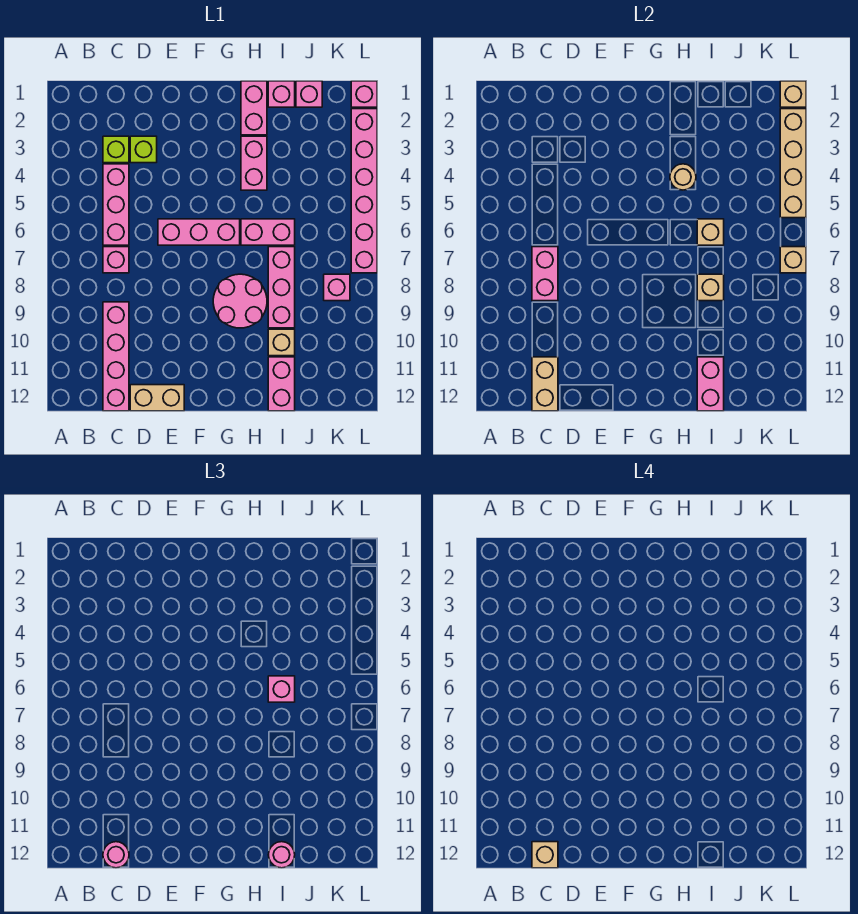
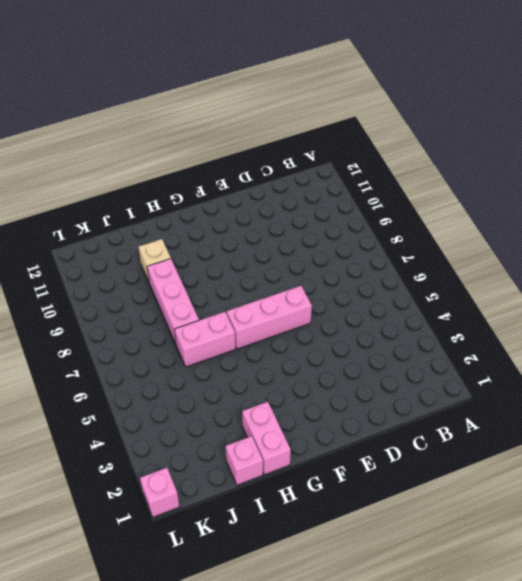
none -> lime brick C3 level 1
none -> pink brick C4:C6 level 1
none -> pink brick C7 level 1
none -> pink brick C9:C12 level 1

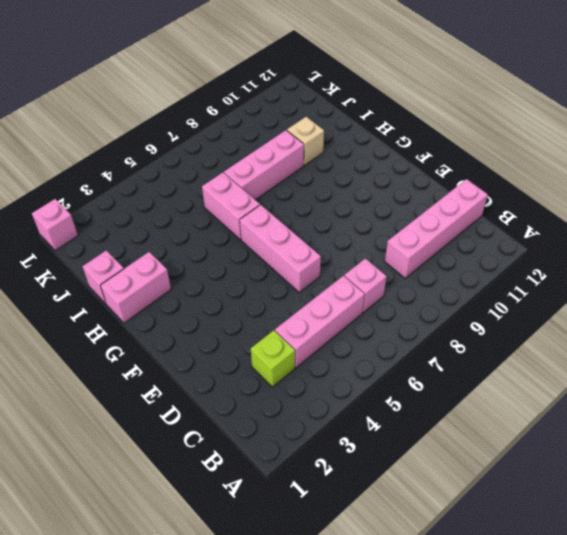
none -> lime brick D3 level 1
none -> tan brick D12:E12 level 1
none -> pink round brick G8:H9 level 1
none -> pink brick H3:H4 level 1

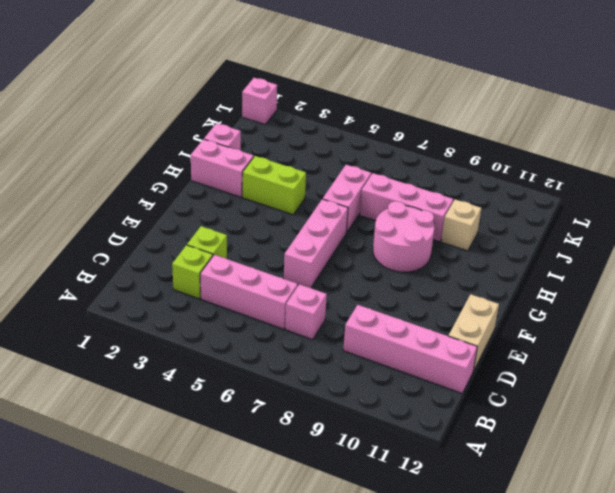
lime brick H3:H4 level 1 -> pink brick H3:H4 level 1
none -> pink brick I11:I12 level 1
none -> pink brick J1 level 1
none -> pink brick K8 level 1
none -> pink brick L2:L7 level 1

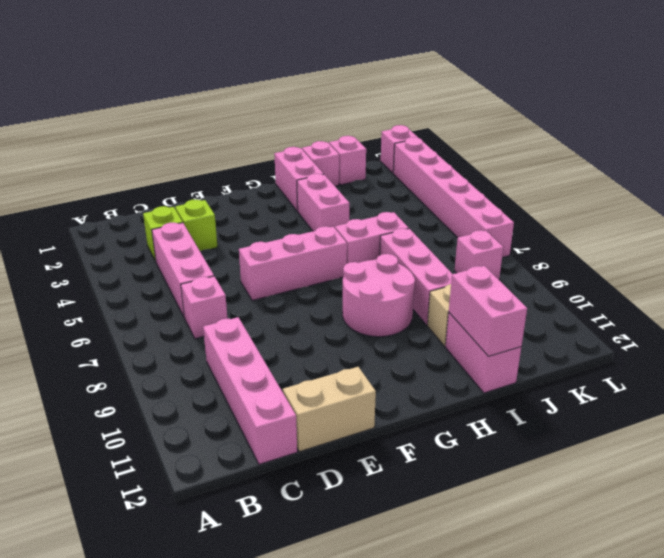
none -> pink brick C7:C8 level 2
none -> tan brick C11:C12 level 2
none -> tan round brick H4 level 2
none -> tan brick I6 level 2

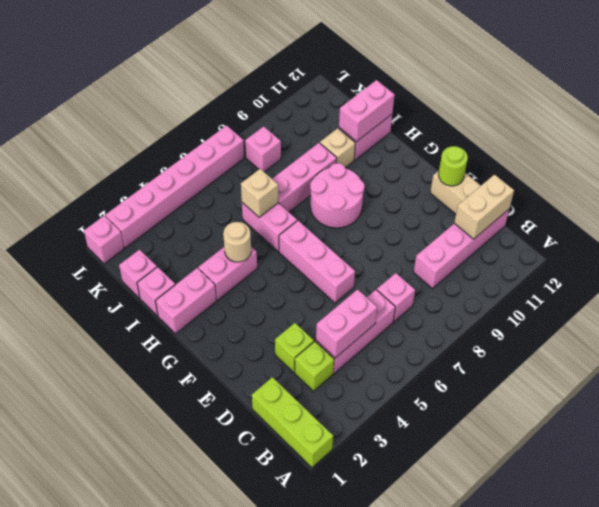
lime brick A1:C1 level 1 -> none
pink brick C4:C5 level 2 -> pink brick C7:C8 level 2
lime round brick E12 level 2 -> none
none -> tan brick I8 level 2
none -> tan brick L1 level 2
none -> tan brick L2:L5 level 2
none -> tan brick L7 level 2

